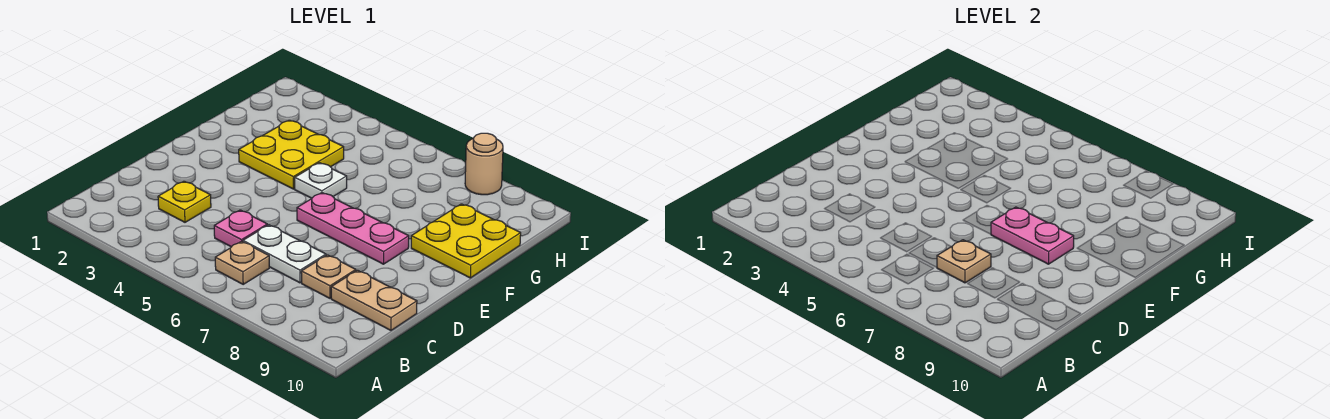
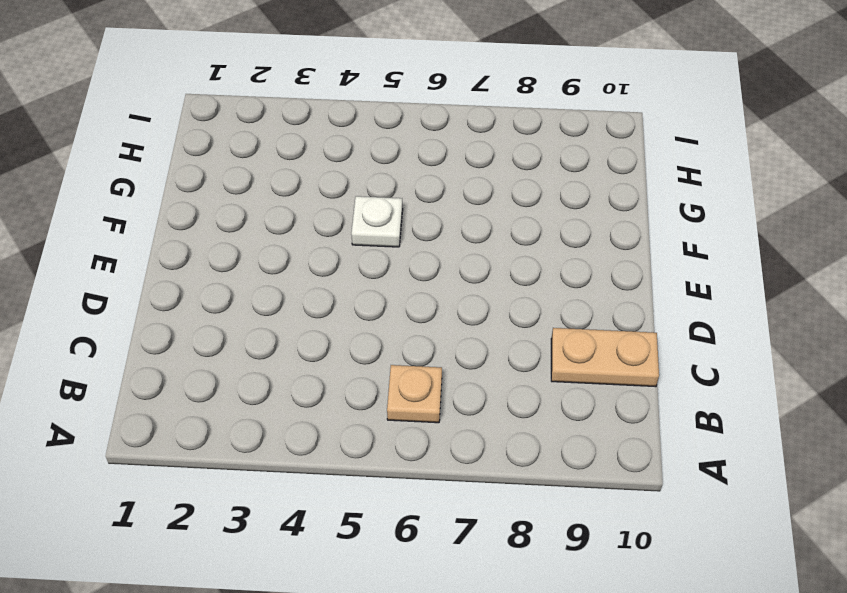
none -> yellow plate C3 level 1
none -> pink plate C5 level 1
none -> white plate C6:C7 level 1

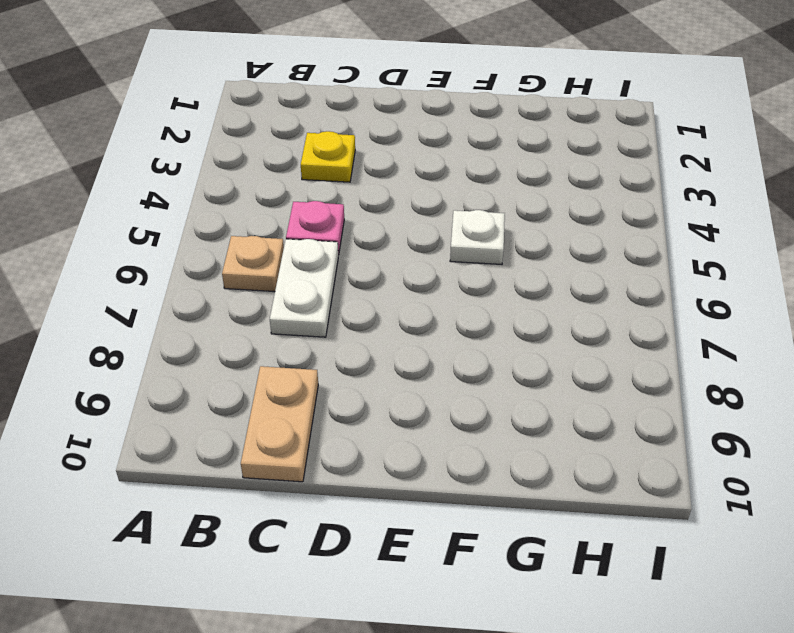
none -> tan plate C8 level 1
none -> pink plate E6:E8 level 1
none -> yellow plate F3:G4 level 1

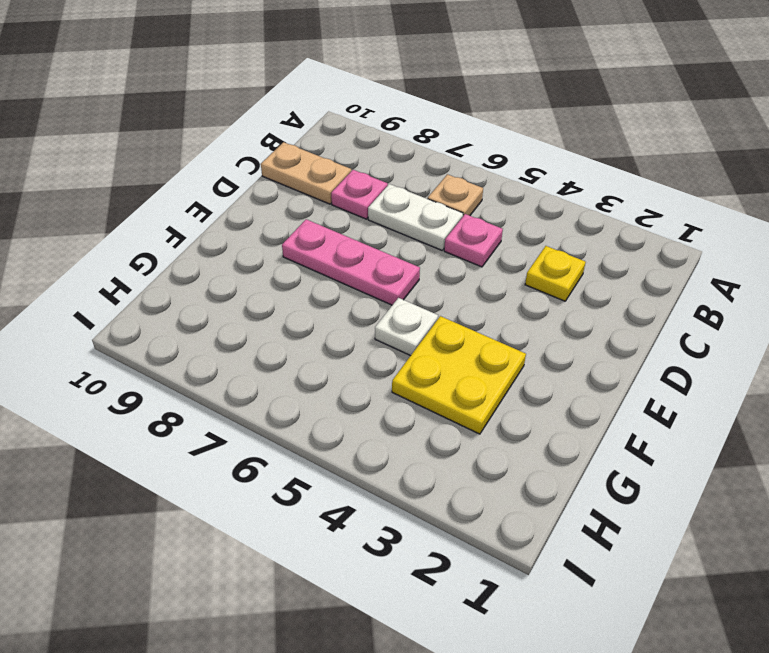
pink plate C8 level 1 -> tan plate C8 level 1
none -> yellow plate F9:G10 level 1
none -> tan round brick I8 level 1
none -> tan plate C7 level 2

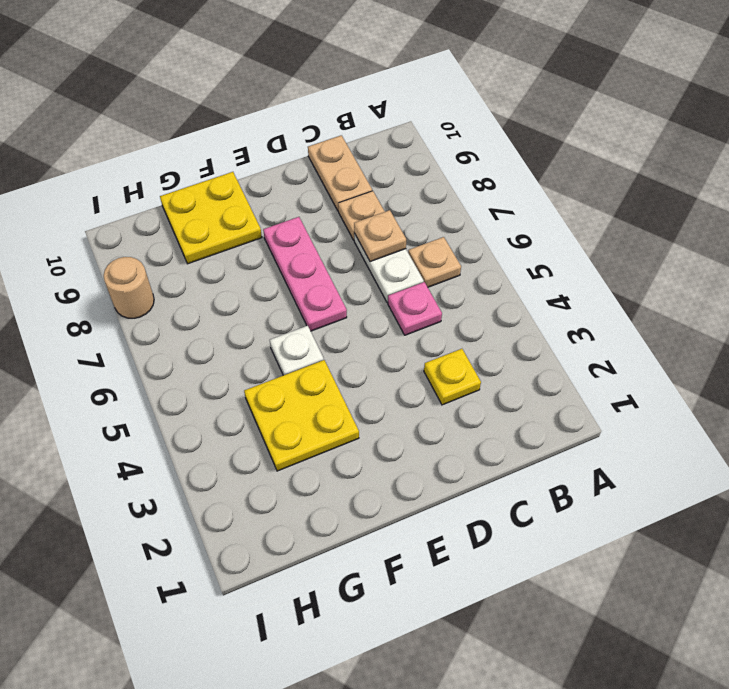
none -> pink plate E7:E8 level 2

